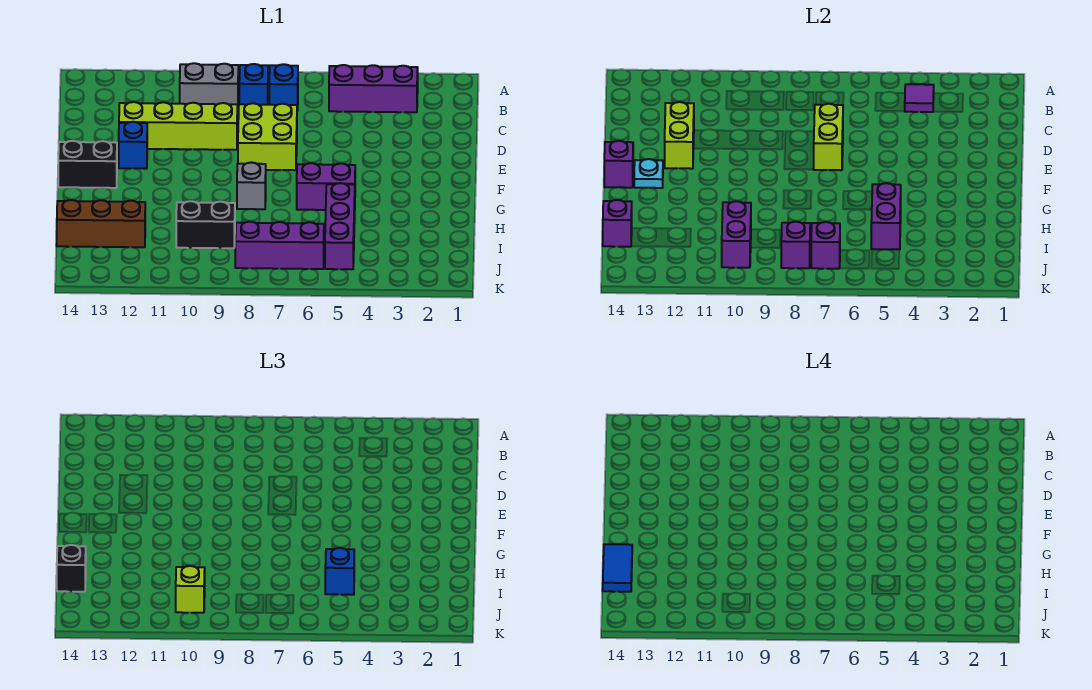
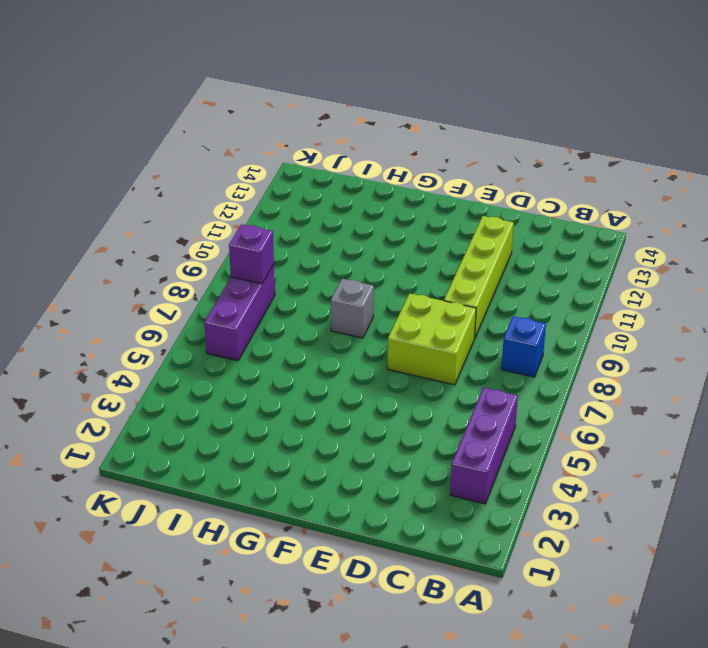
none -> blue brick B7 level 1
none -> grey brick B9:B10 level 1
none -> blue brick E12 level 1

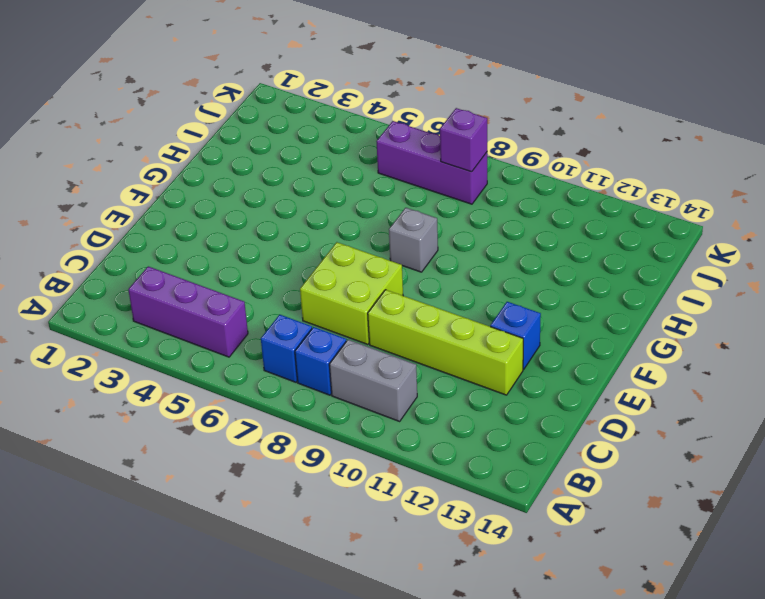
none -> black brick F13:F14 level 1
none -> purple brick G5:G6 level 1
none -> purple brick H5:J5 level 1

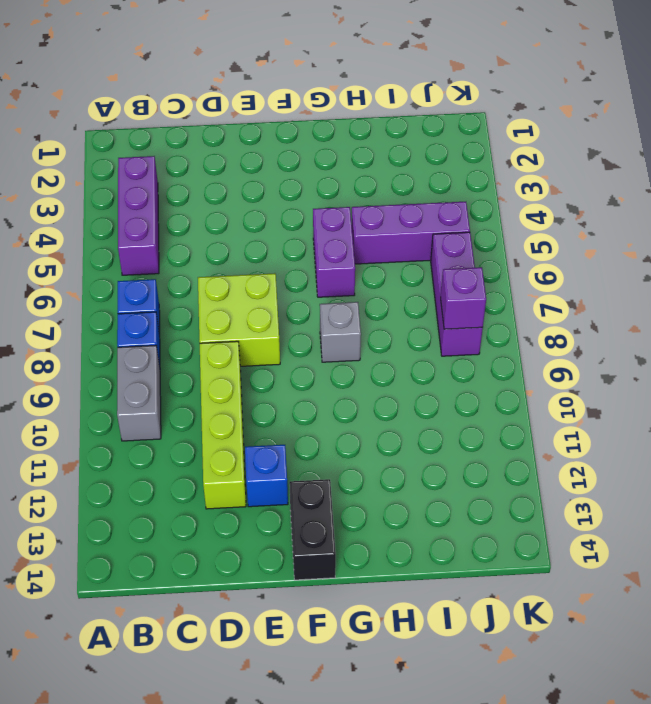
none -> black brick I9:I10 level 1
none -> brown brick I12:I14 level 1
none -> purple tile B4 level 2

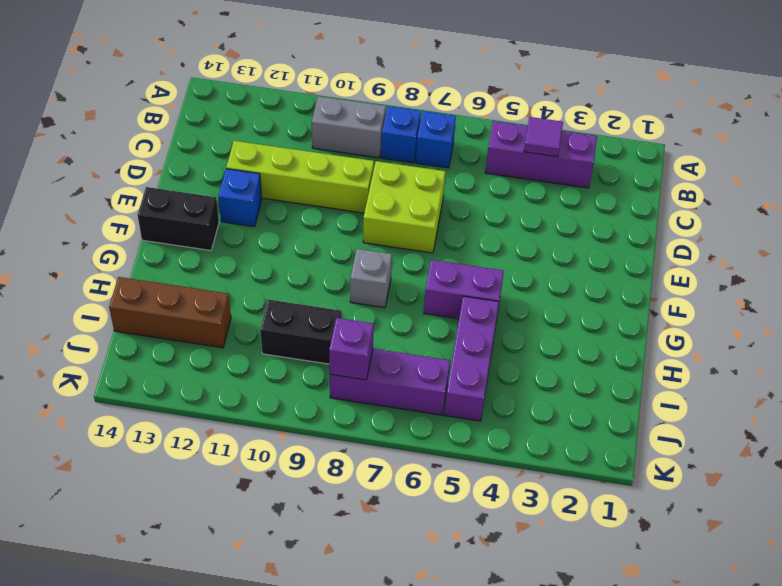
none -> lime brick D7:E7 level 2
none -> lime brick D12:E12 level 2
none -> cyan plate F13 level 2

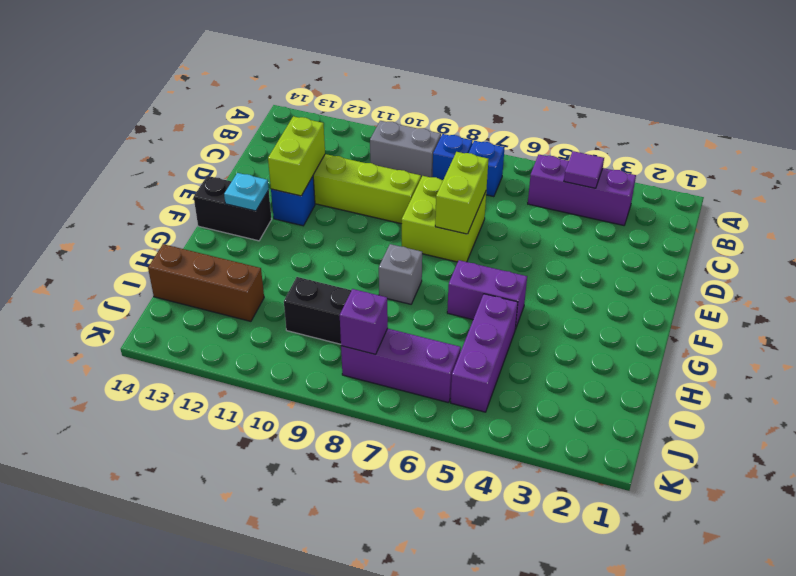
none -> purple brick F14 level 2
none -> purple brick H5:I5 level 2
none -> purple brick I10:J10 level 2

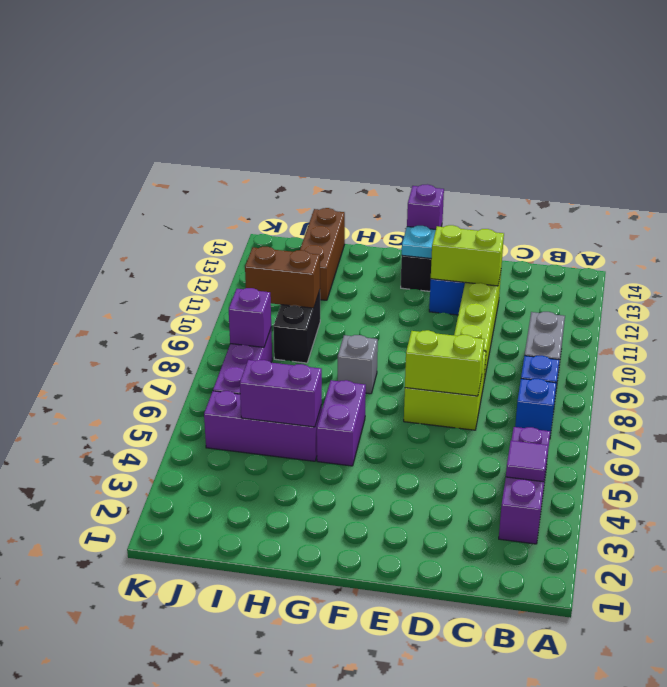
brown brick I10:J10 level 2 -> purple brick I10:J10 level 2
none -> purple brick I14 level 2
none -> purple brick J7 level 2
none -> blue brick I5 level 3

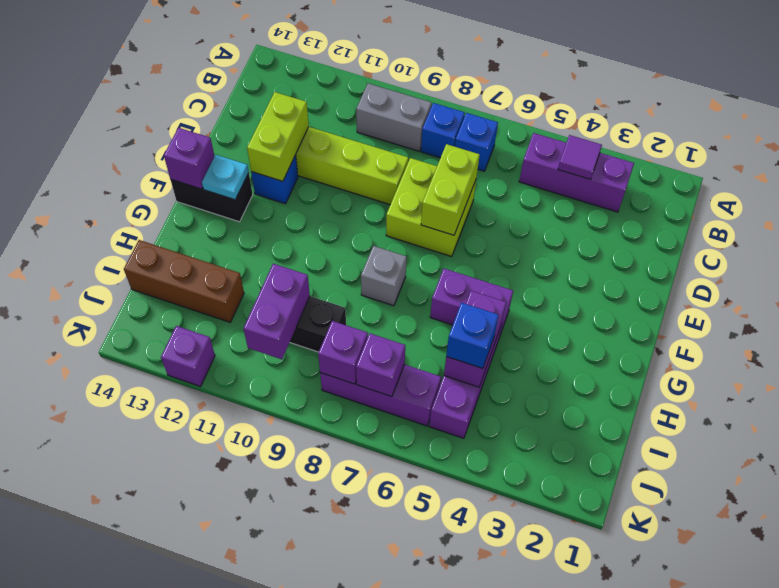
purple brick K12 level 1 -> purple brick I14 level 2
none -> black brick I14 level 3
none -> lime brick J10 level 3
none -> blue tile H14:I14 level 4

